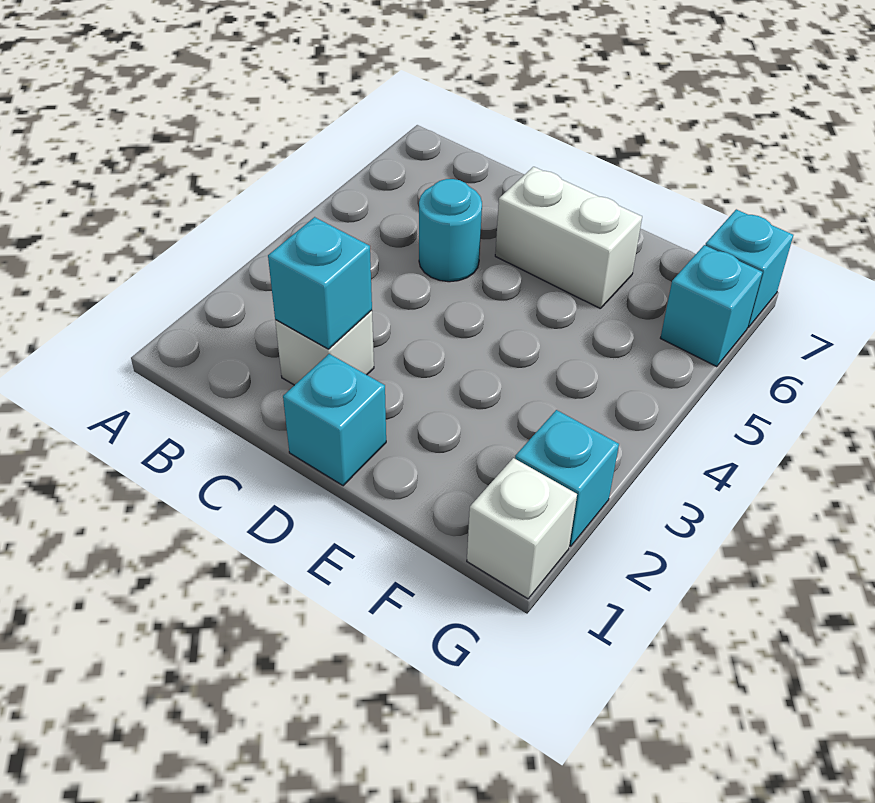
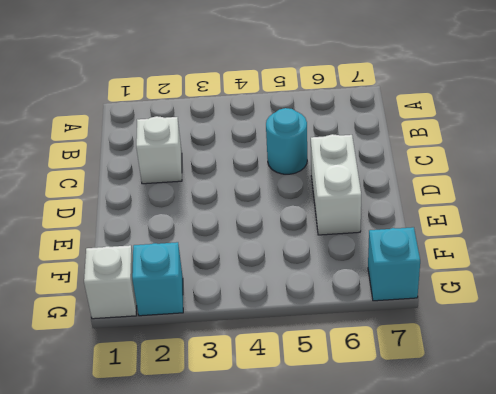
none -> cyan brick D1 level 1
none -> cyan brick G6 level 1

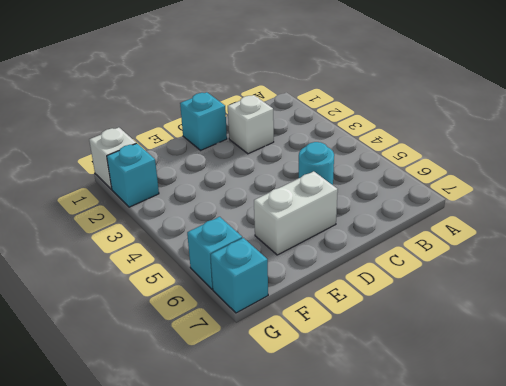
none -> cyan brick C2 level 2

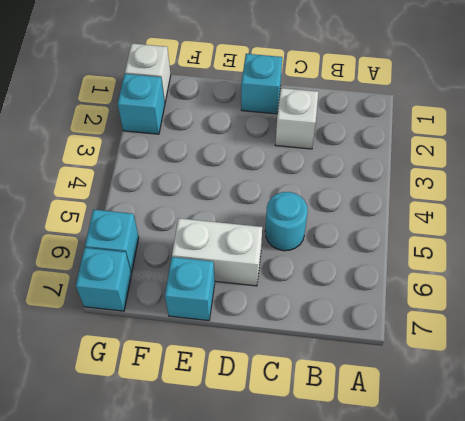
cyan brick E7 level 1 -> cyan brick C2 level 2

